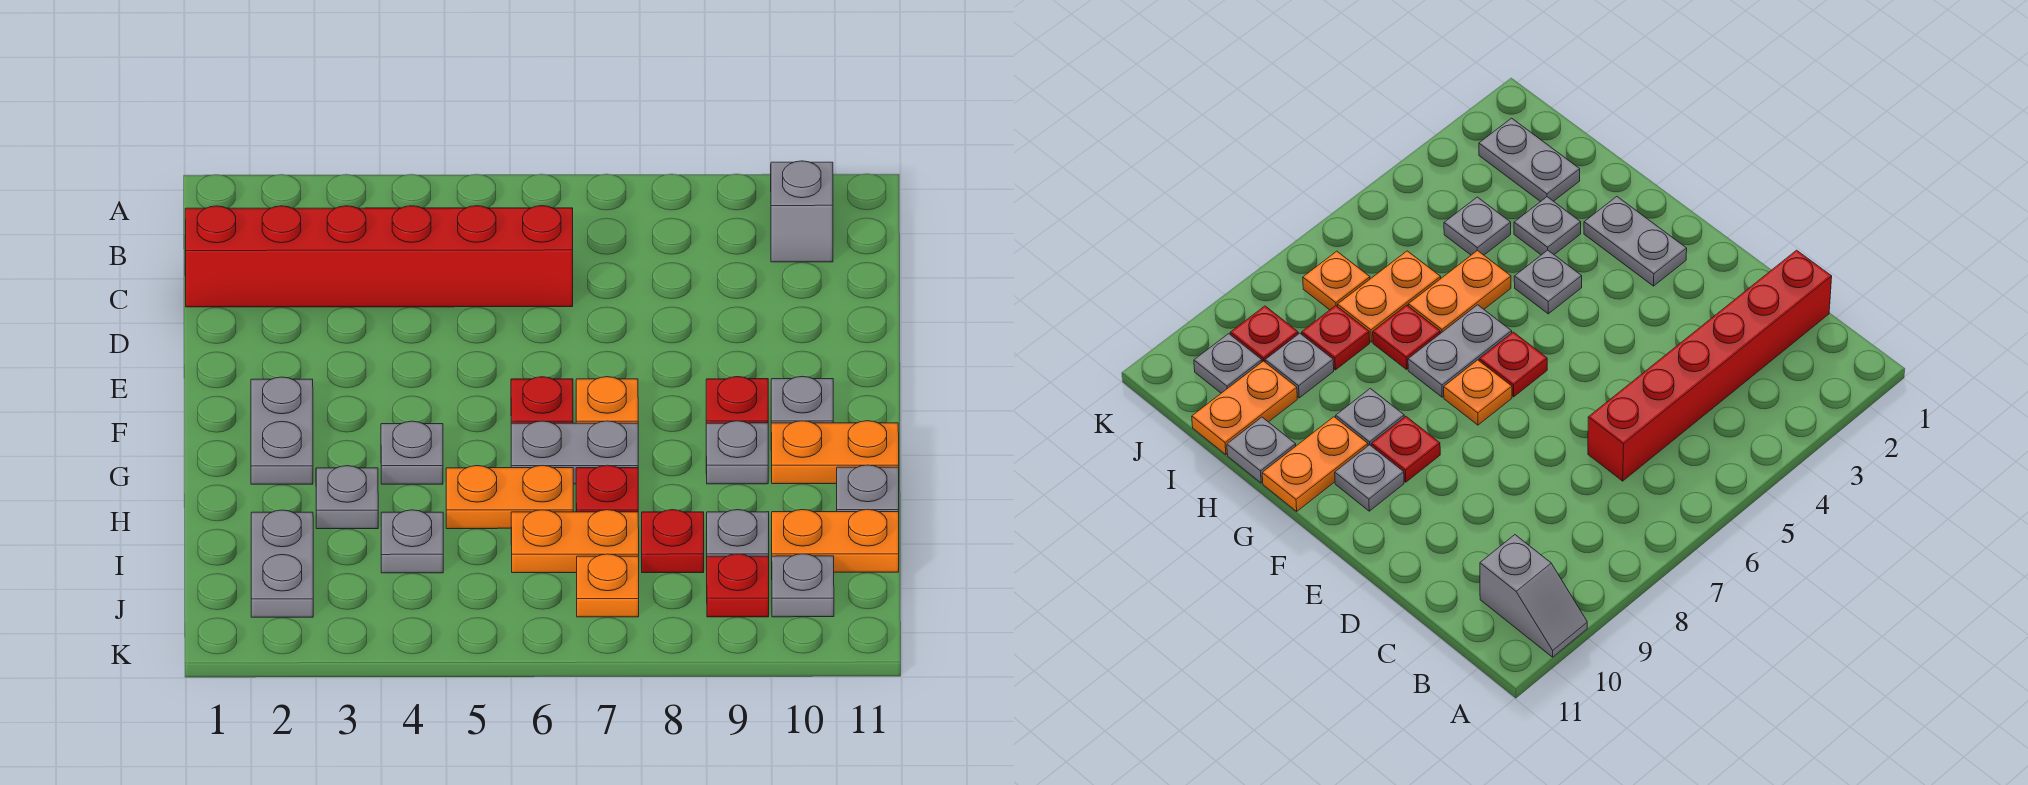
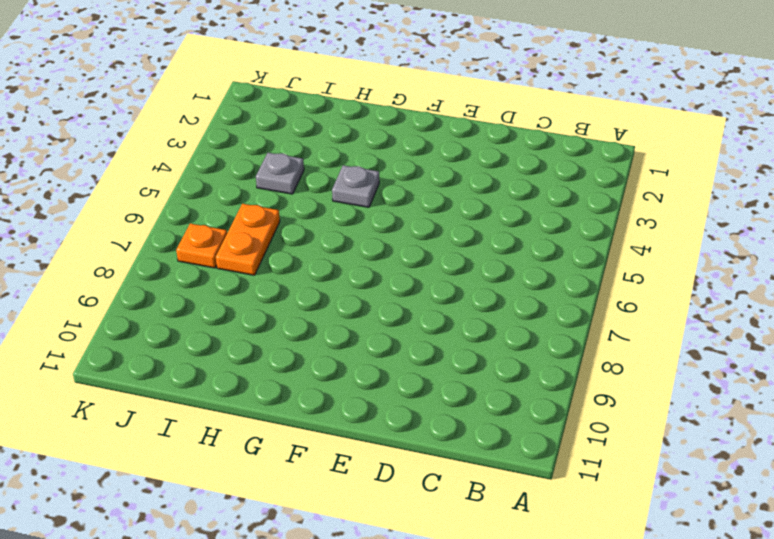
none -> grey slope A10:B10 level 1 top B
none -> red brick C1:C6 level 1
none -> grey plate F2:G2 level 1

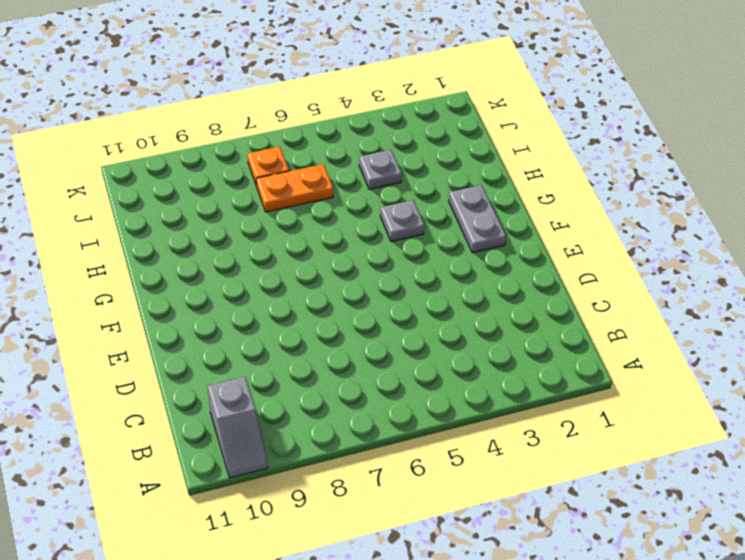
none -> red brick C1:C6 level 1
none -> red plate F6 level 1
none -> orange plate F7 level 1

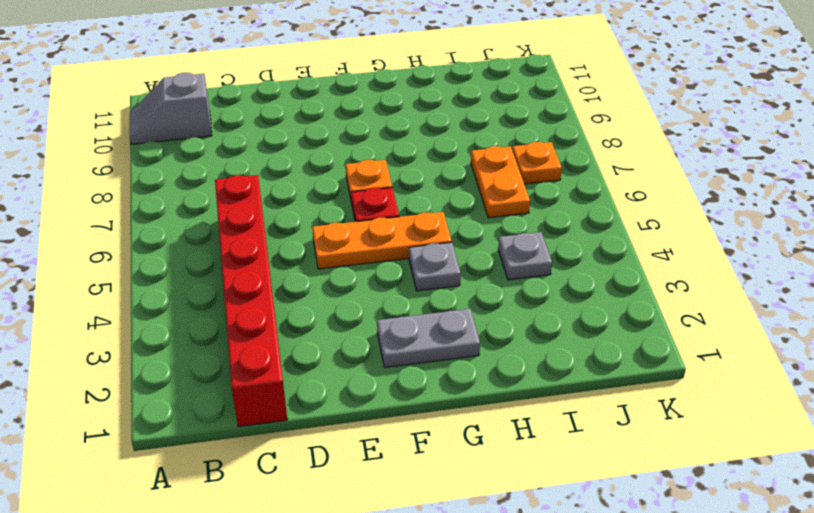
orange plate E5:G5 level 1 -> none
none -> red plate F9 level 1
none -> grey plate F10 level 1
none -> grey plate G6:G7 level 1

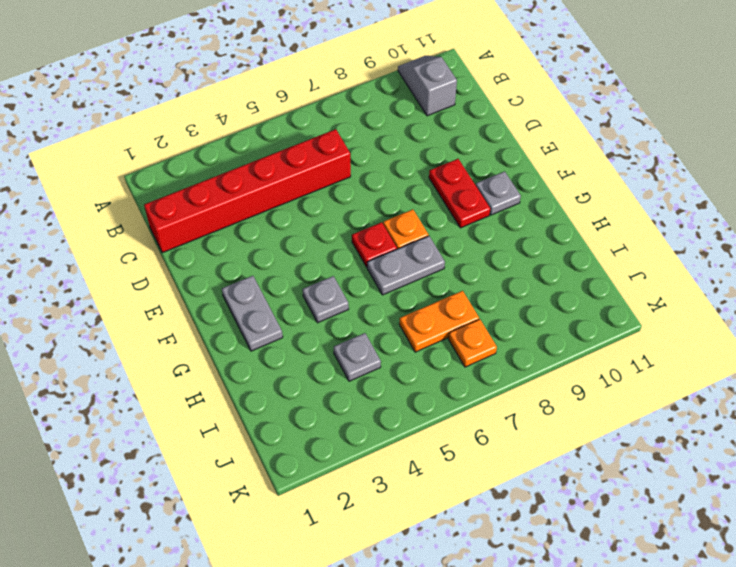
red plate E9:F9 level 1 -> red plate F9 level 1
none -> grey plate G9 level 1
none -> orange plate G10:G11 level 1
none -> grey plate H3 level 1

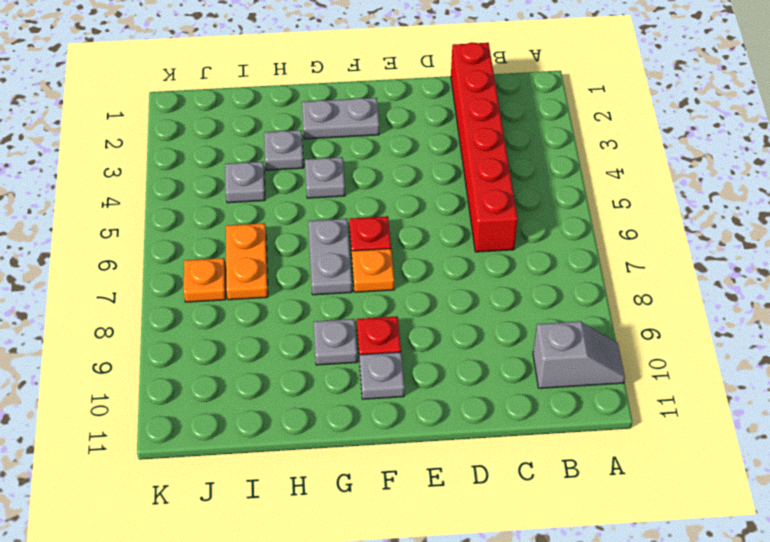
none -> orange plate G10:G11 level 1
none -> orange plate H5:H6 level 1
none -> red plate H7 level 1

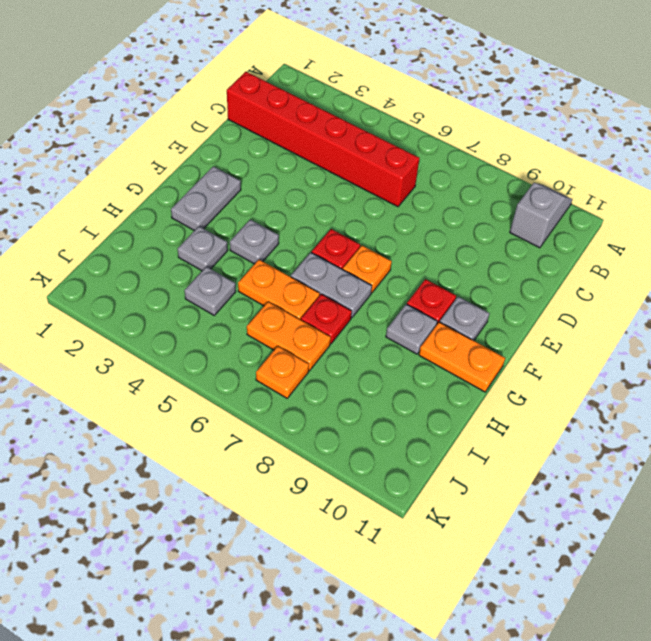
none -> grey plate H11 level 1
none -> grey plate I2:J2 level 1
none -> red plate I8 level 1

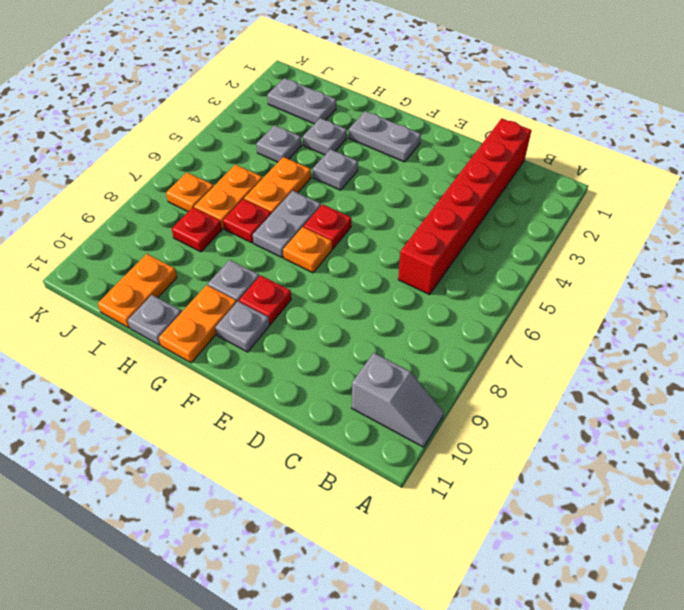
none -> grey plate I9 level 1
none -> red plate J9 level 1
none -> grey plate J10 level 1

